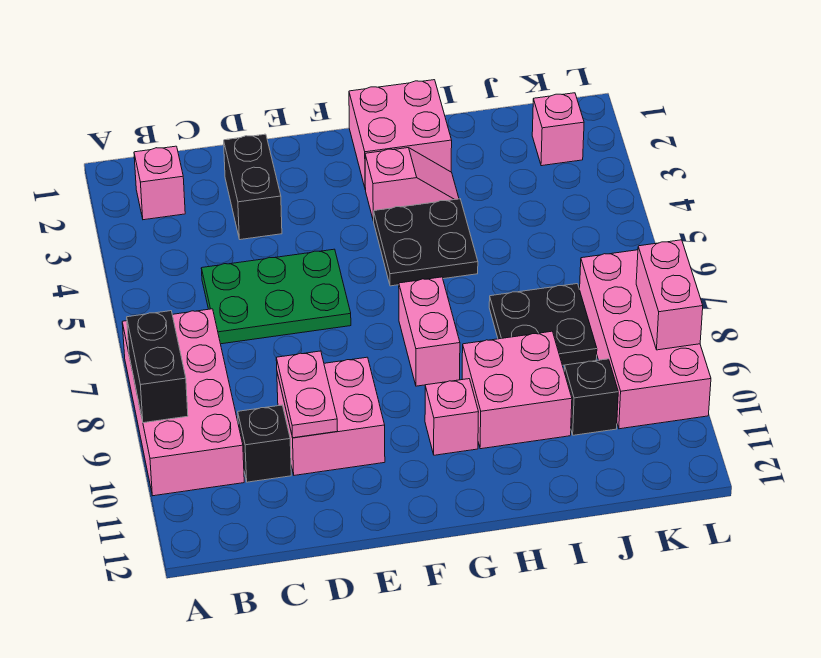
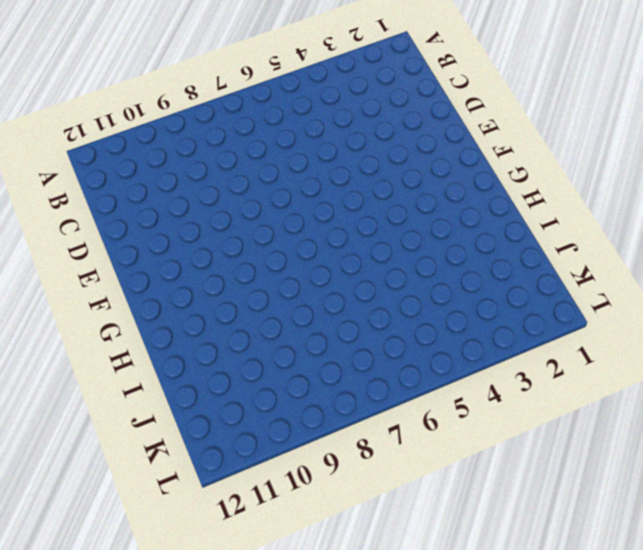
none -> pink brick A7:B10 level 1
none -> pink brick B2 level 1
none -> green plate C5:E6 level 1

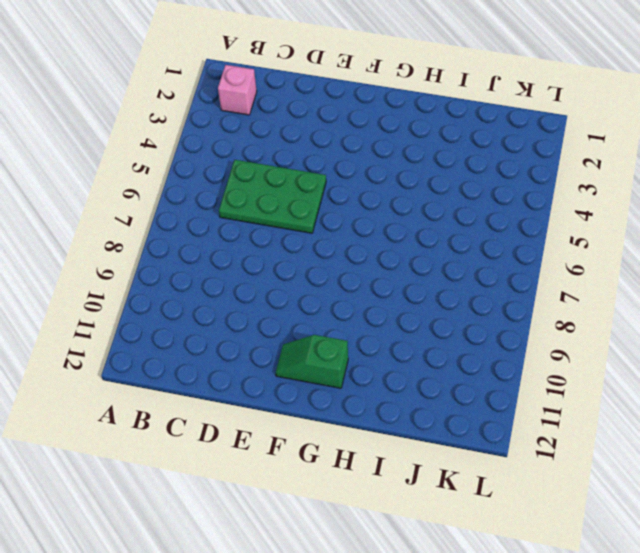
green slope F11:G11 level 1 top G -> none
none -> pink brick A7:B10 level 1
none -> black brick C10 level 1
none -> black brick D2:D3 level 1

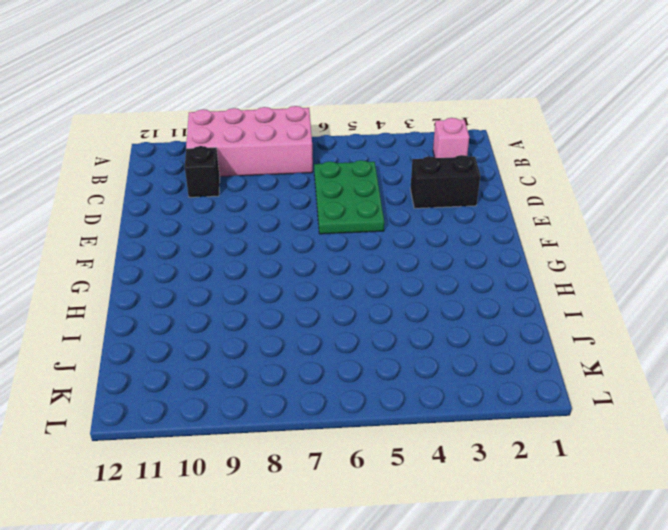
none -> pink brick D9:E10 level 1
none -> pink brick G1:H2 level 1
none -> pink slope G3:H3 level 1 top G

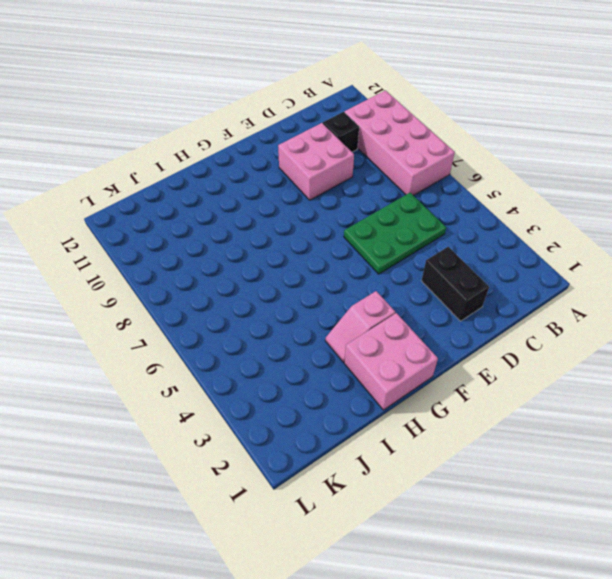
none -> pink brick B2 level 1
none -> black plate G4:H5 level 1
none -> pink brick G7:G8 level 1

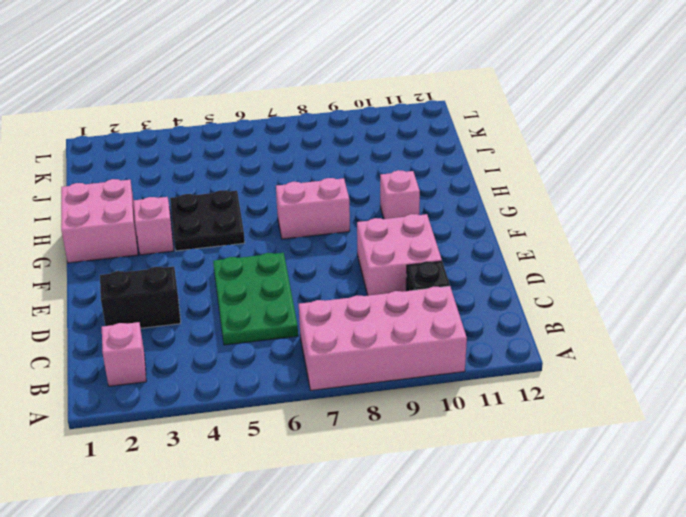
none -> pink brick H9:I10 level 1
none -> black plate I7:J8 level 1
none -> black brick J10 level 1

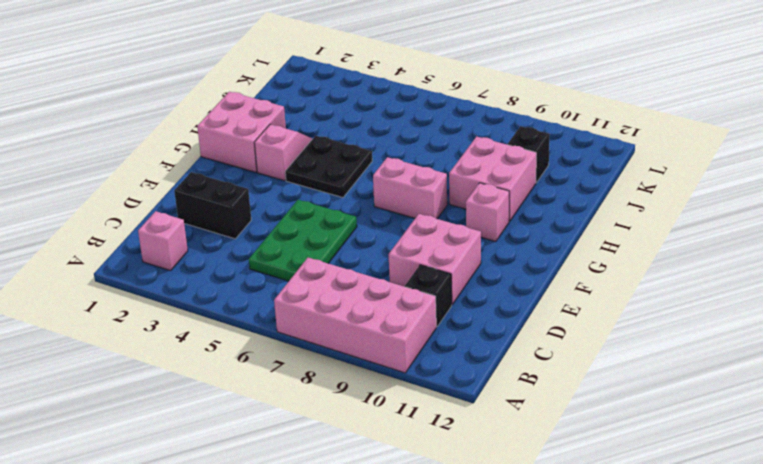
none -> black plate I7:J8 level 1
none -> pink brick K2 level 1
none -> pink brick K7:L10 level 1

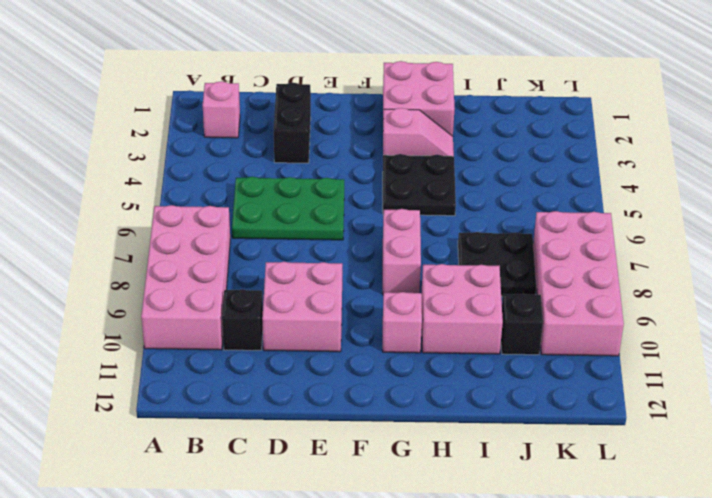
none -> pink brick K2 level 1
none -> black brick A8:A9 level 2
none -> pink plate D9:D10 level 2

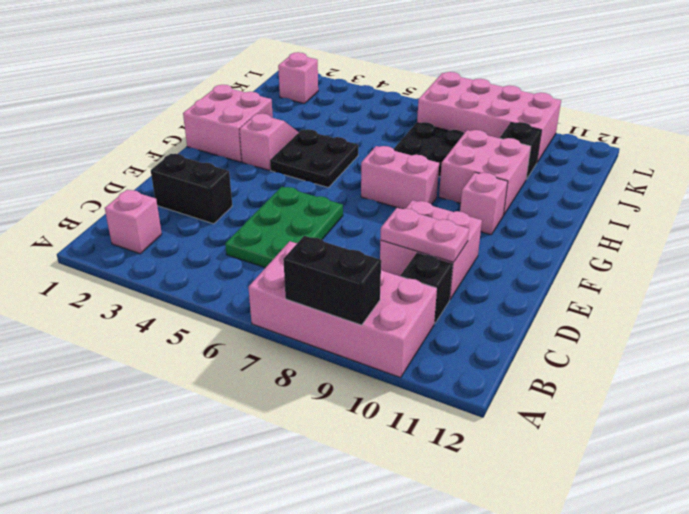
none -> pink brick L8:L9 level 2

